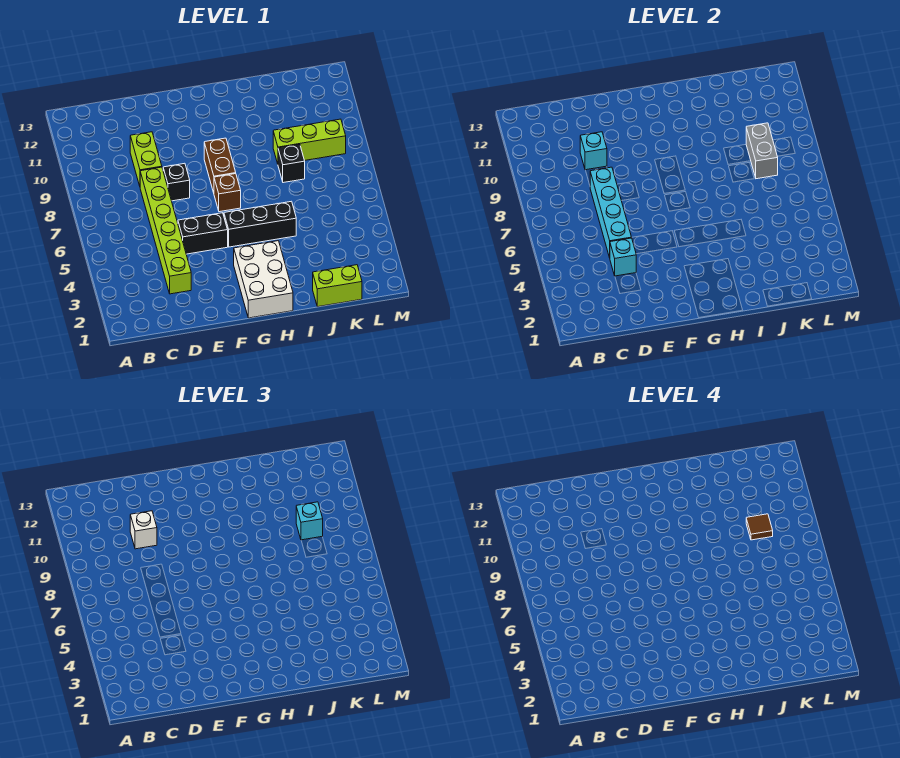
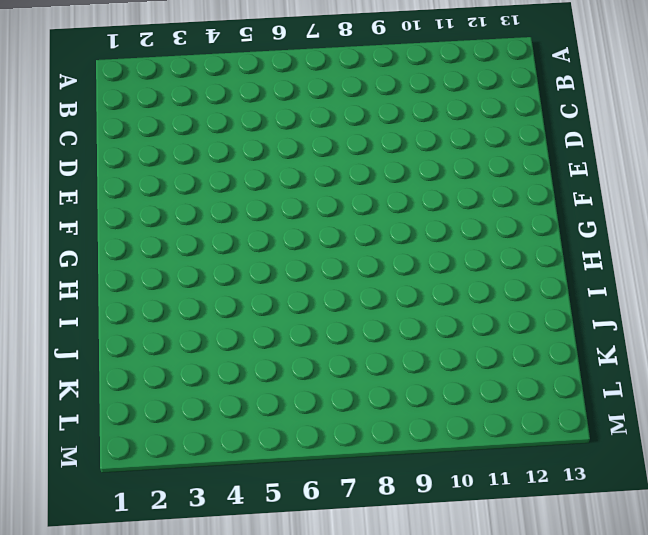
none -> lime brick D3:D8 level 1
none -> lime brick D9:D10 level 1
none -> black brick E5:F5 level 1

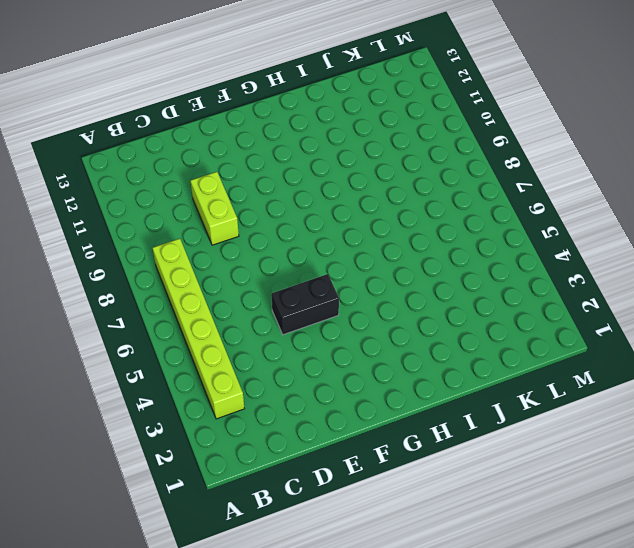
lime brick B3:B8 level 1 -> lime brick D3:D8 level 1
none -> black brick E8 level 1
none -> white brick G1:H3 level 1
none -> black brick G5:I5 level 1

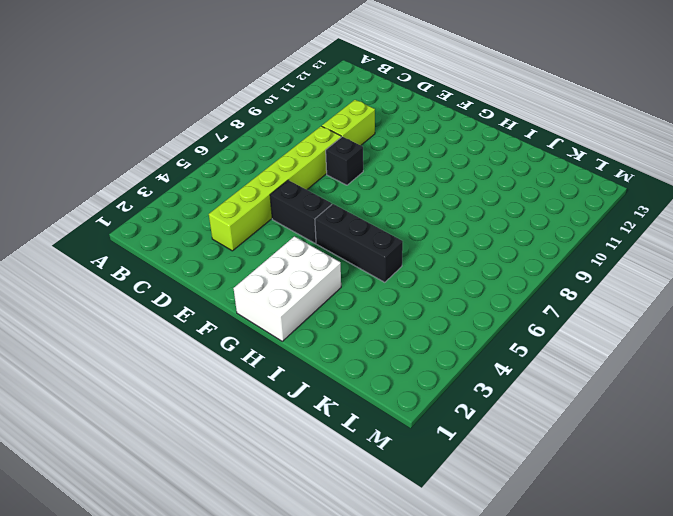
none -> brown brick G7 level 1
none -> brown brick G8:G9 level 1
none -> lime brick J1:K1 level 1

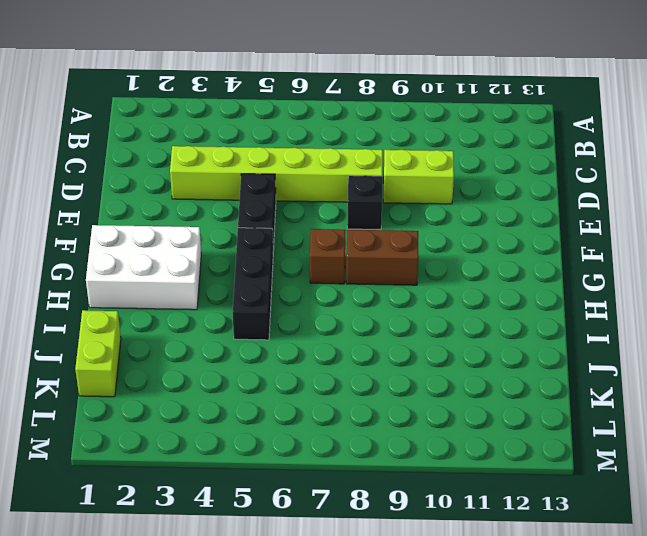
none -> black brick J8 level 1
none -> lime brick J9:L9 level 1
none -> cyan brick D4 level 2

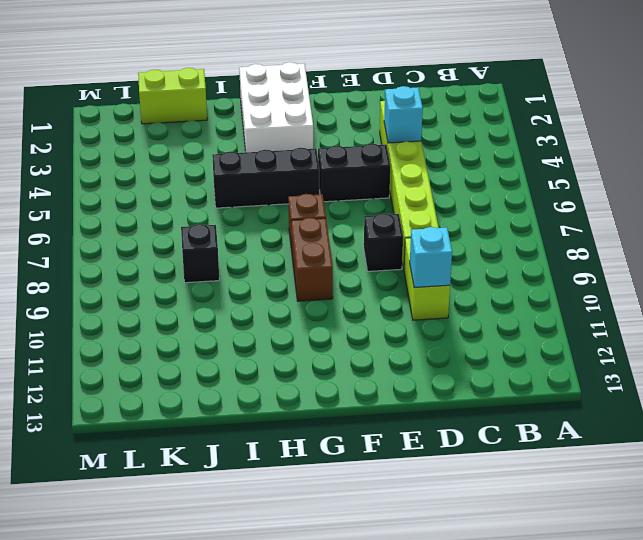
none -> lime brick J9:L9 level 1
none -> cyan brick D5:D8 level 2
none -> grey brick K8:K9 level 2

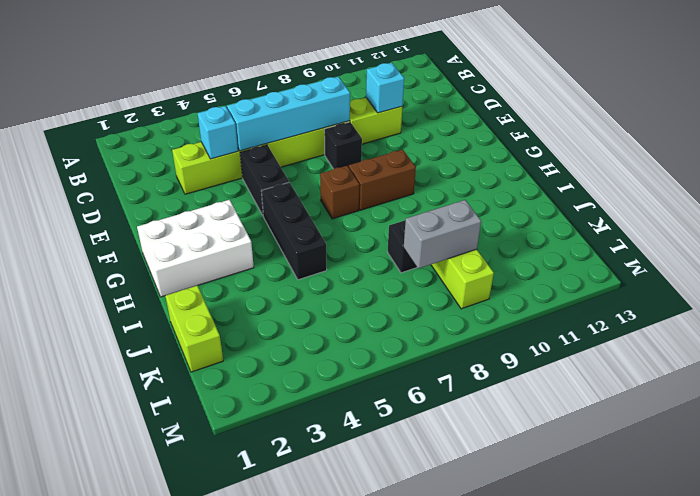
none -> white brick D10 level 3
none -> cyan brick K9 level 3
none -> brown tile K9 level 4

